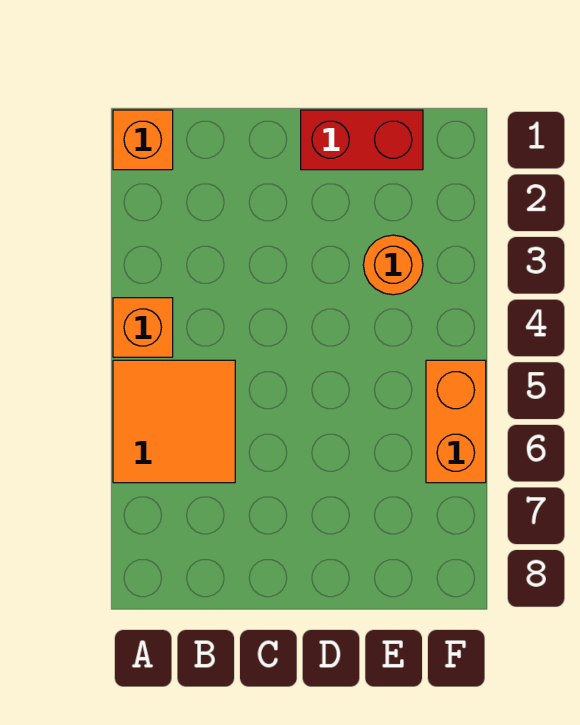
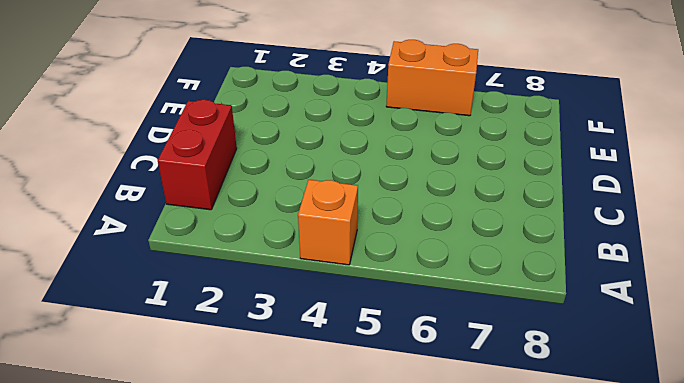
red brick B1:C1 level 1 -> red brick D1:E1 level 1
none -> orange brick A1 level 1
none -> orange tile A5:B6 level 1

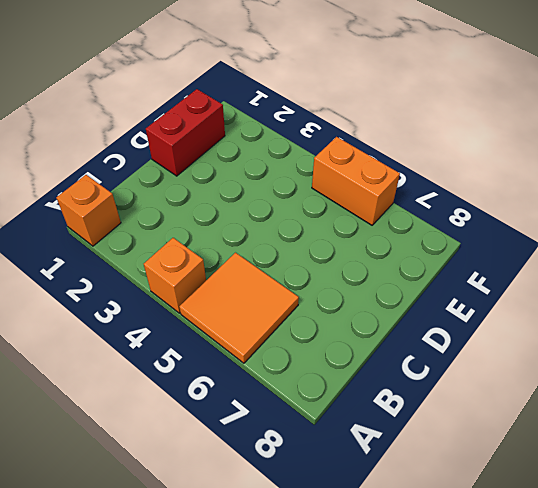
none -> orange round brick E3 level 1

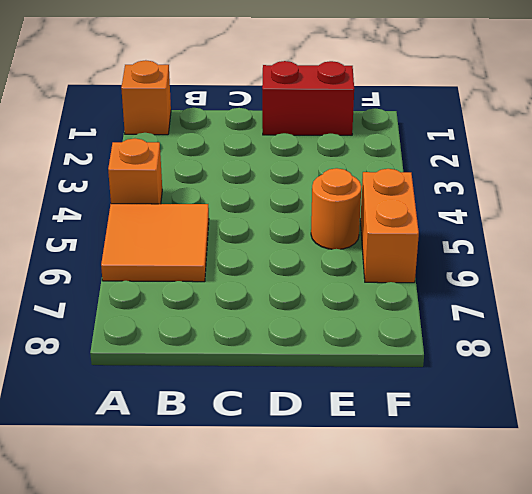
orange round brick E5 level 1 -> orange round brick E3 level 1

